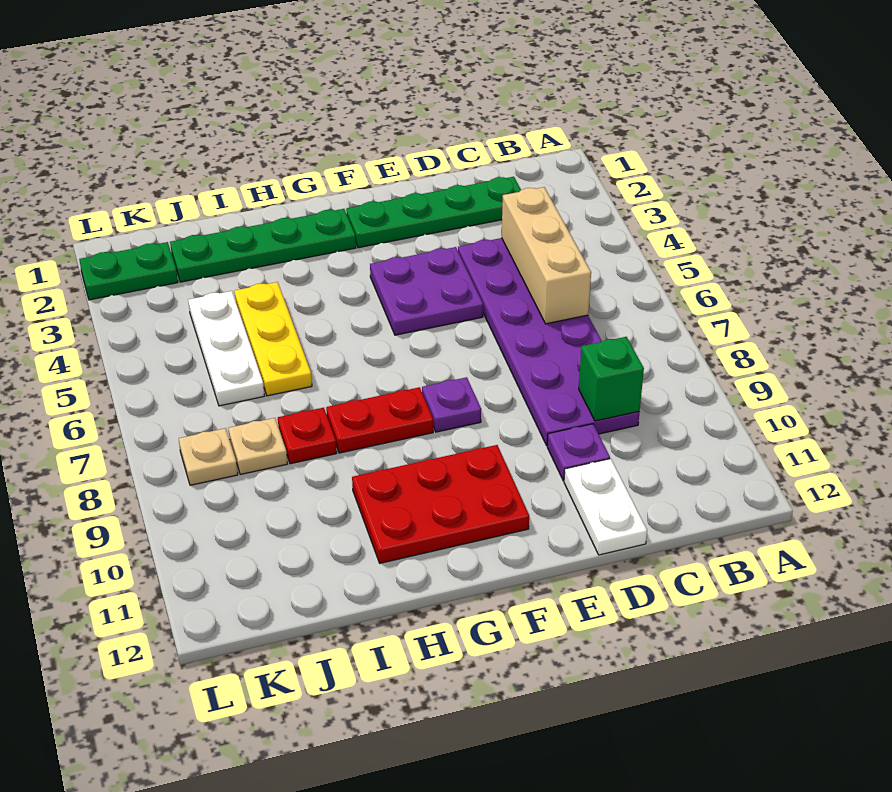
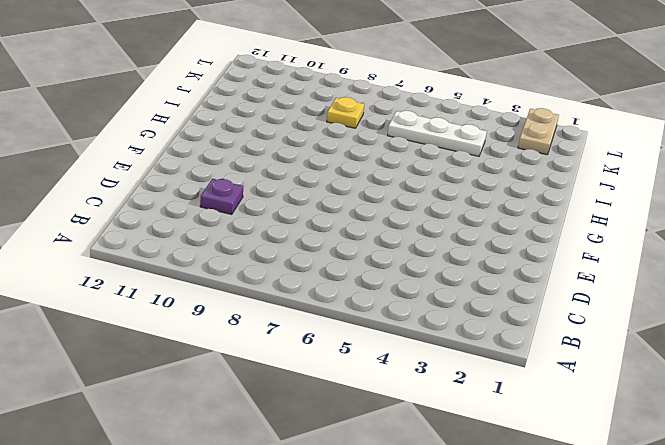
yellow plate J8 level 1 -> tan plate J8 level 1
tan plate K2:L2 level 1 -> green plate K2:L2 level 1
none -> green plate C2:F2 level 1
none -> purple plate C4:D9 level 1
none -> white plate D11:D12 level 1

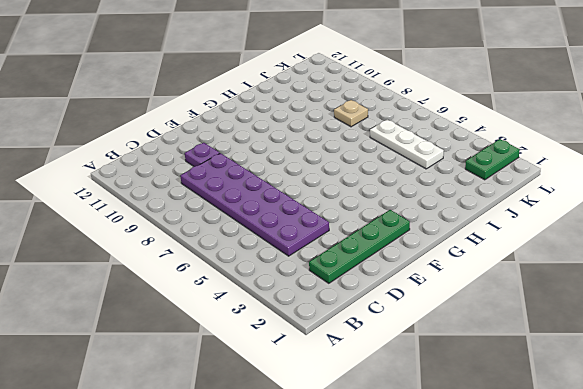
none -> white plate D11:D12 level 1
none -> purple plate E4:F5 level 1
none -> purple plate F8 level 1

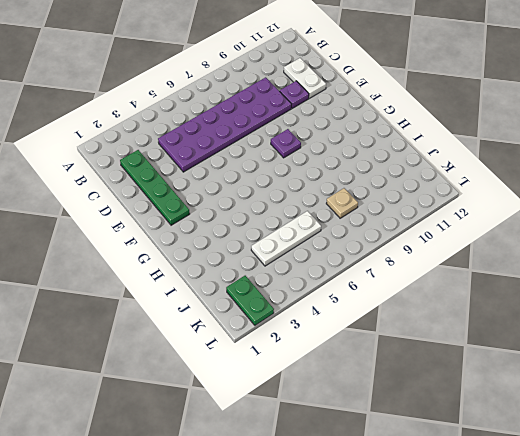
white plate C11:D11 level 1 -> white plate D11:D12 level 1
none -> purple plate E4:F5 level 1
none -> red plate F10:H11 level 1
none -> green plate G2:J2 level 1

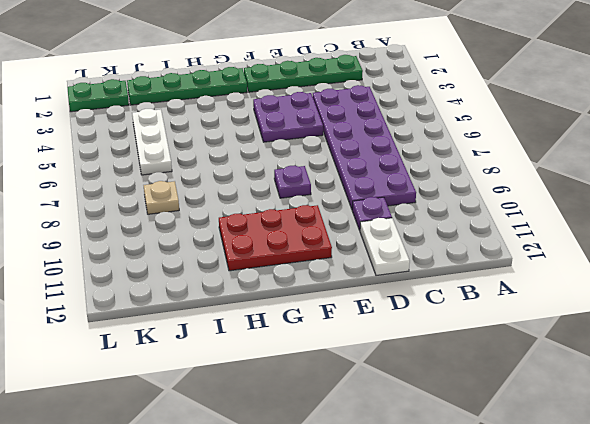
none -> red plate G8:H8 level 1
none -> yellow plate I4:I6 level 1
none -> red plate I8 level 1

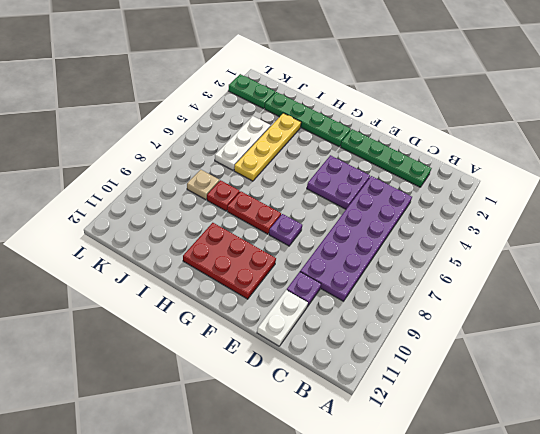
yellow plate I3:I6 level 1 -> yellow plate I4:I6 level 1
none -> tan plate K8 level 1
none -> tan brick C4:C6 level 2
none -> green brick C9 level 2

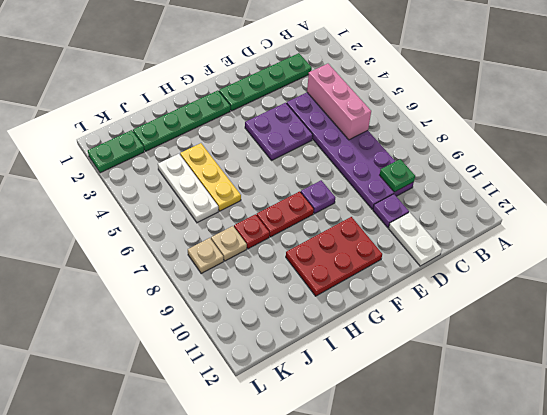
pink brick C4:C6 level 2 -> tan brick C4:C6 level 2
green plate C9 level 2 -> green brick C9 level 2

